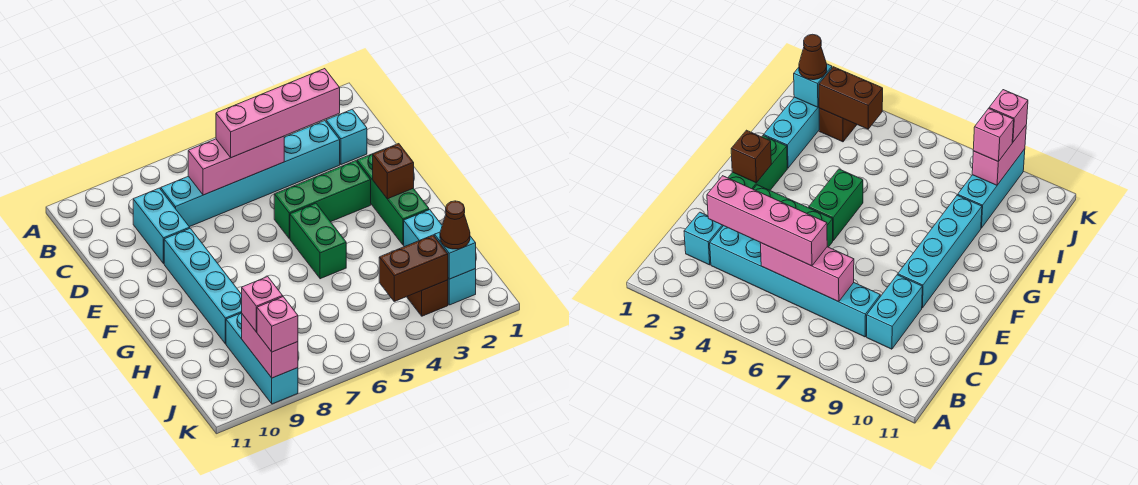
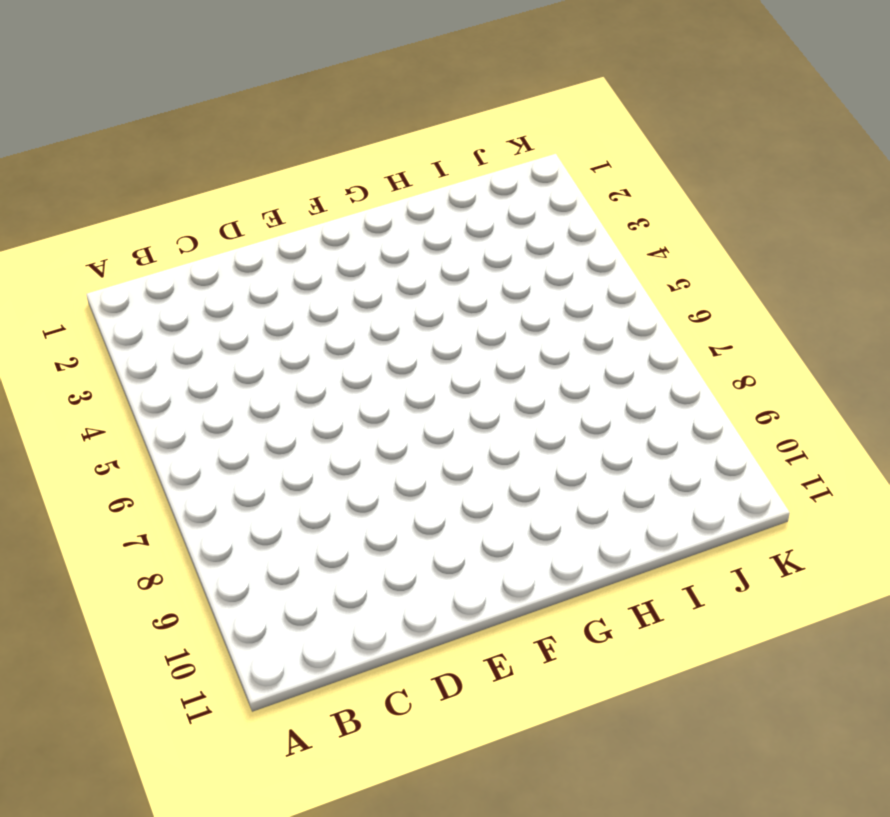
none -> cyan brick C2 level 1
none -> cyan brick C3:C8 level 1
none -> cyan brick C9:D9 level 1

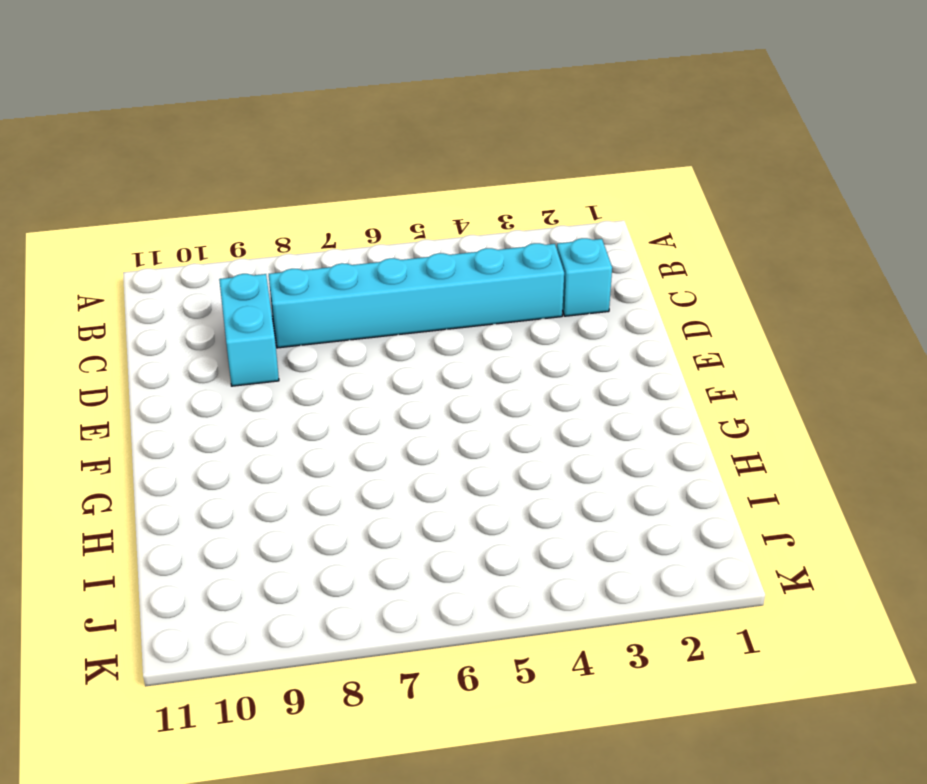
none -> green brick E2:G2 level 1
none -> green brick E3:E5 level 1
none -> cyan brick E9:H9 level 1

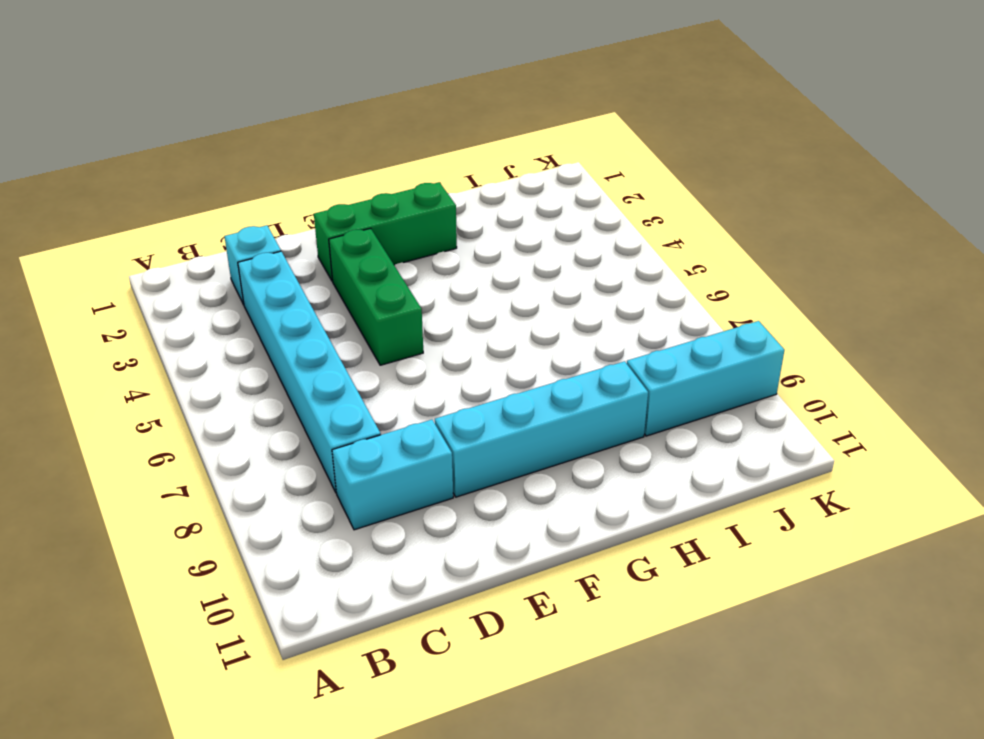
none -> green brick F5:G5 level 1
none -> cyan brick H2:J2 level 1
none -> brown brick J3 level 1

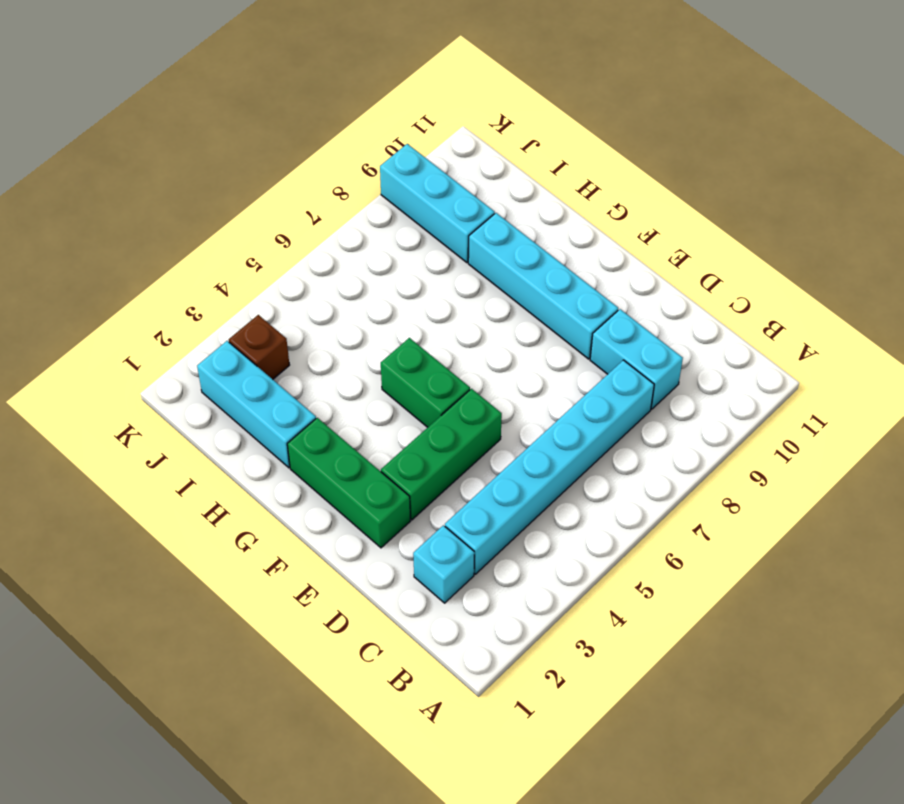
none -> pink brick C5:C7 level 2
none -> brown brick F2 level 2
none -> cyan brick J2 level 2

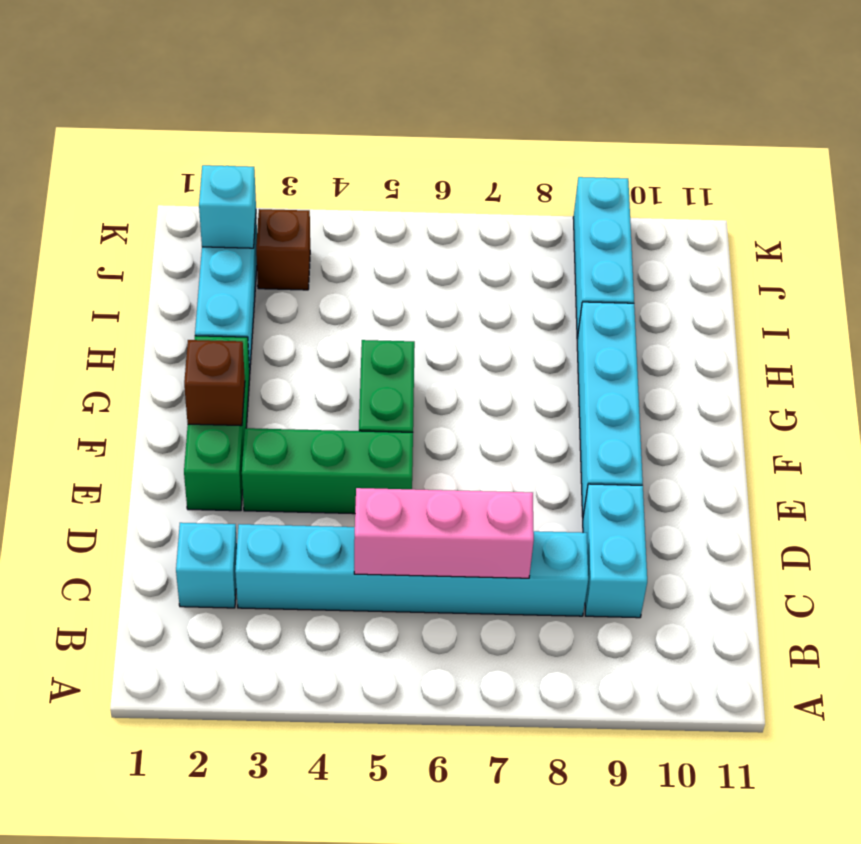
none -> brown brick J3:J4 level 2
none -> pink brick J9:K9 level 2
none -> pink brick C3:C6 level 3

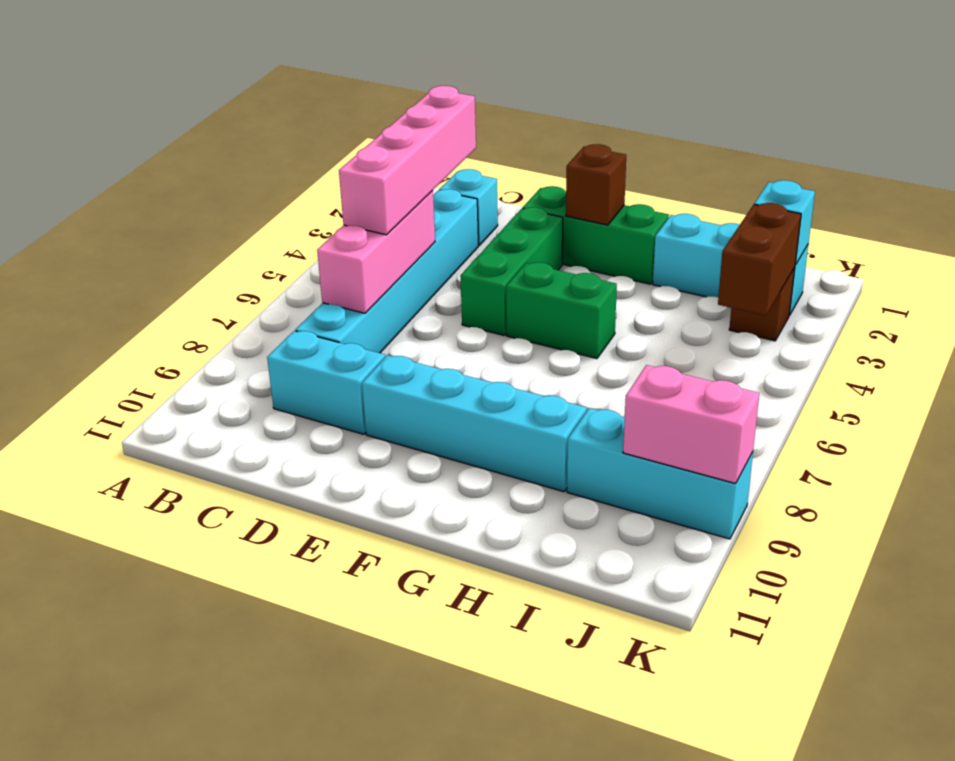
none -> brown cone J2 level 3
none -> pink brick J9 level 3
none -> pink brick K9 level 3

